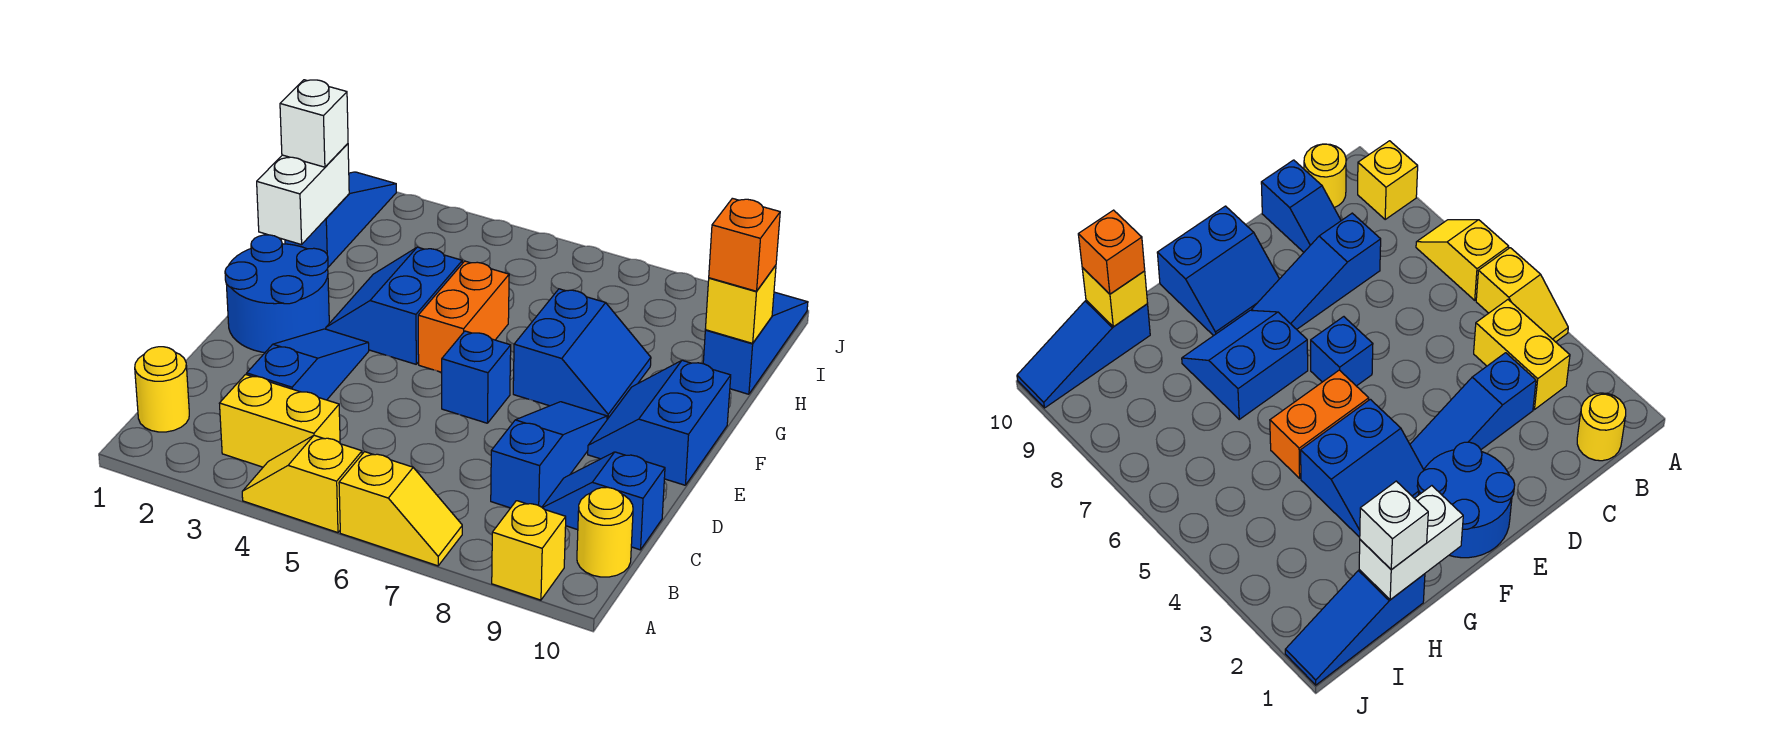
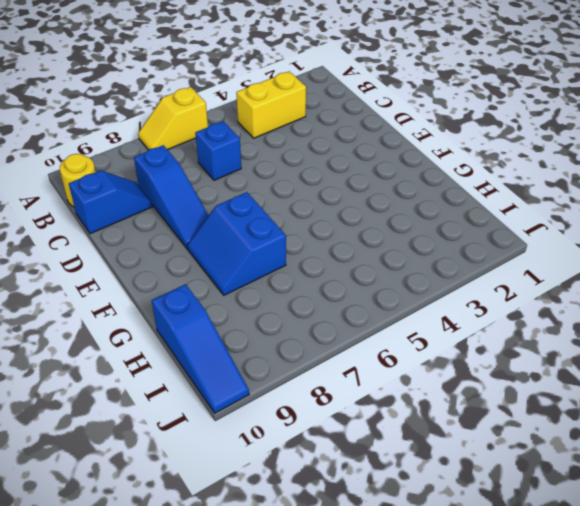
blue brick C6 level 1 -> blue brick E6 level 1
none -> yellow slope A4:A5 level 1 top 5
none -> yellow brick A9 level 1
none -> yellow round brick B1 level 1

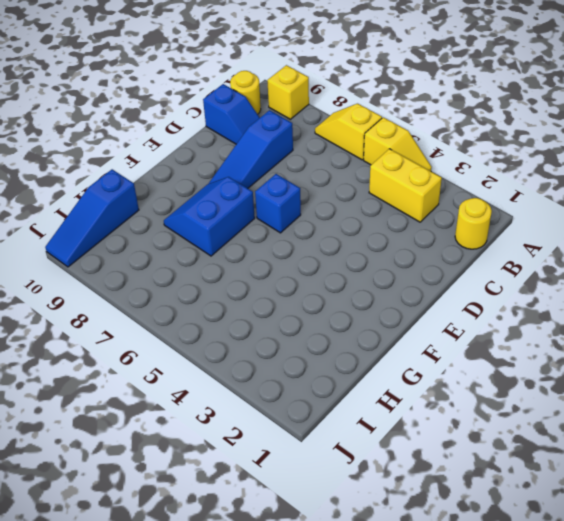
none -> blue slope C3:E3 level 1 top C
none -> blue round brick E1:F2 level 1
none -> blue slope E9:F10 level 1 top 10

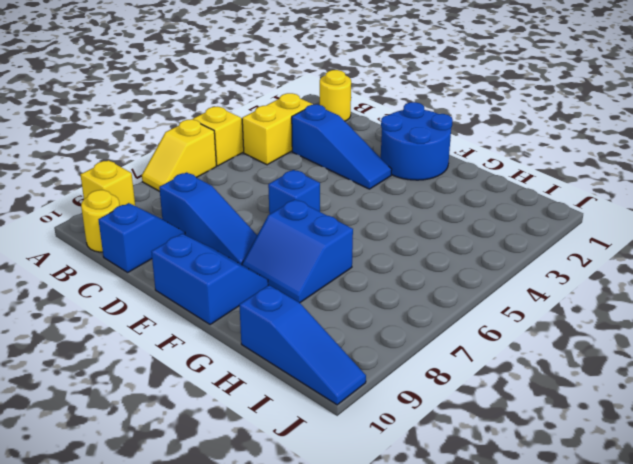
none -> blue slope F3:G4 level 1 top 4
none -> orange brick F5:G5 level 1
none -> blue slope H1:J1 level 1 top H

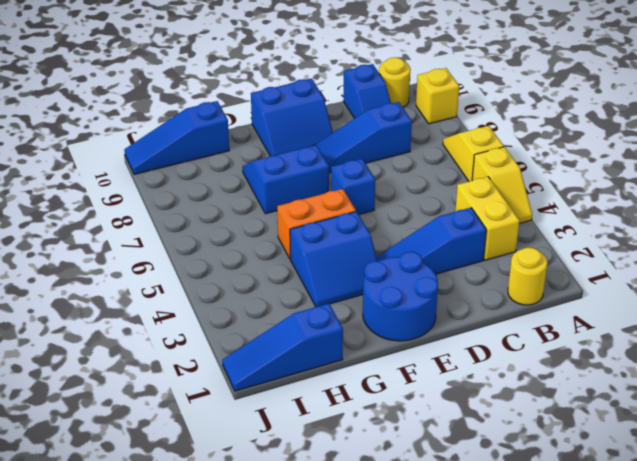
none -> white brick G1:H1 level 2
none -> yellow brick H10 level 2
none -> white brick H1 level 3

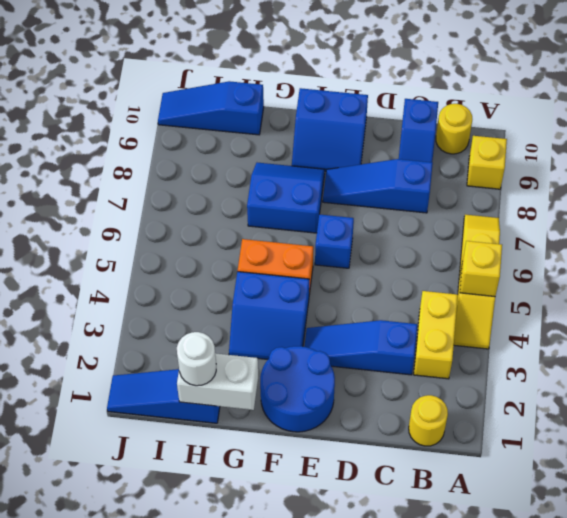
yellow brick A5 level 2 -> yellow brick H10 level 2
white round brick H1 level 3 -> white brick H1 level 3
none -> orange brick H10 level 3

